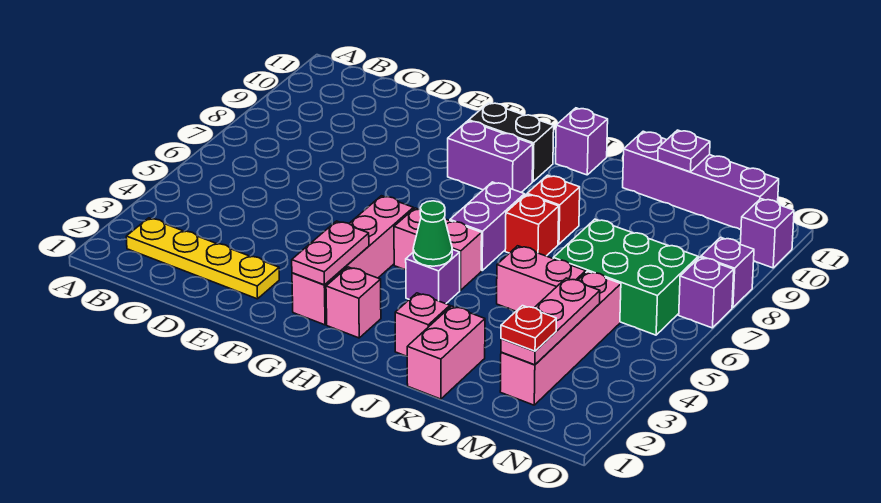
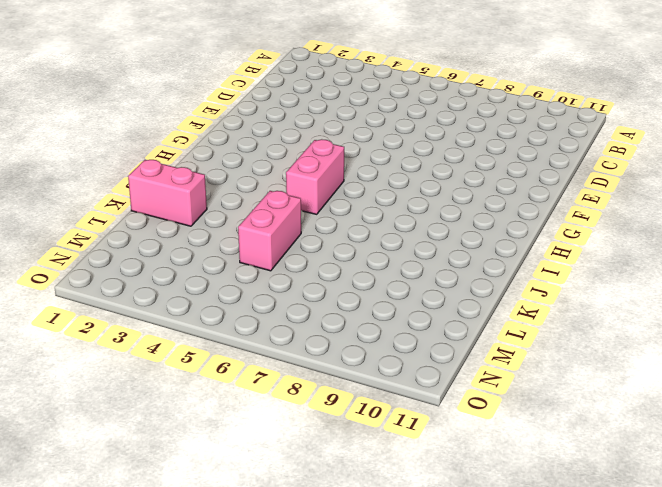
none -> yellow plate B2:E2 level 1
none -> pink brick G2:G5 level 1
none -> purple brick G9:H9 level 1

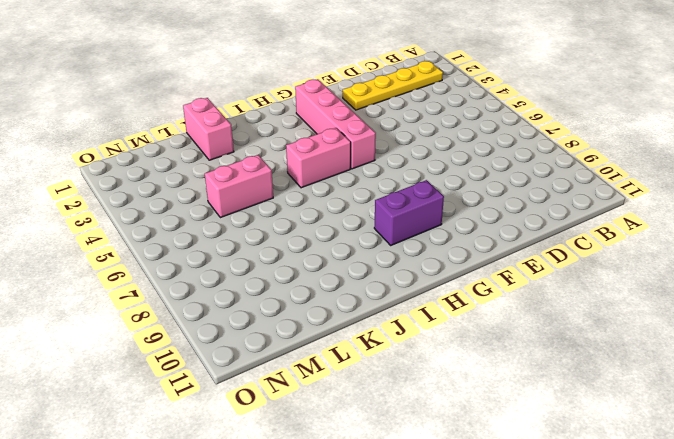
none -> black brick G10:H10 level 1
none -> pink brick H2 level 1
none -> purple brick I4 level 1

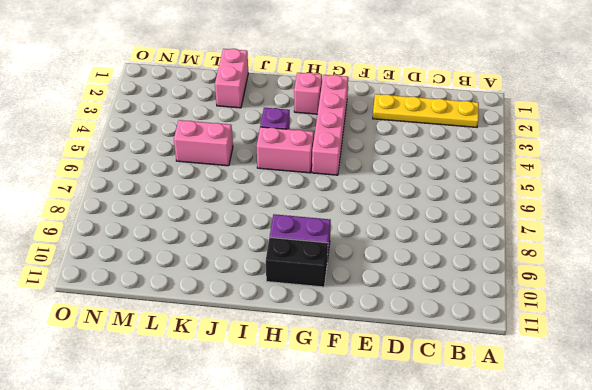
none -> purple brick I6:I7 level 1
none -> purple brick I11 level 1
none -> pink brick J2 level 1

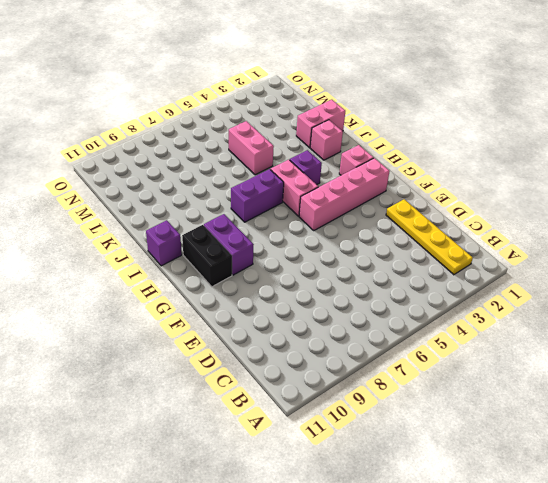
none -> red brick J7 level 1
none -> red brick J8 level 1
none -> purple brick K11:N11 level 1

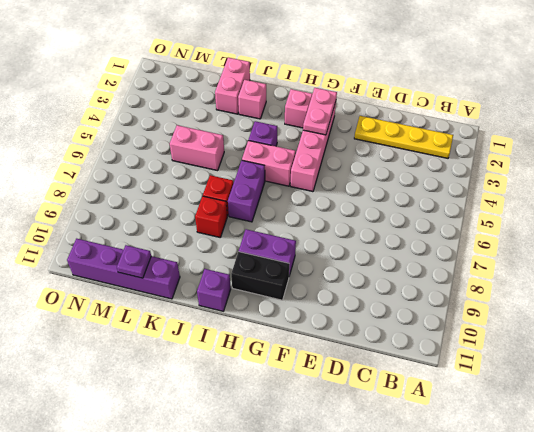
none -> green brick L6:N7 level 1
none -> pink brick M2:M5 level 1
none -> purple brick O7 level 1

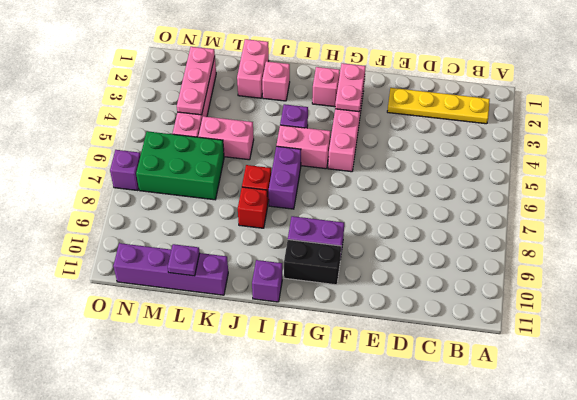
none -> purple brick O8 level 1
none -> purple brick O10 level 1
none -> green cone I4 level 2

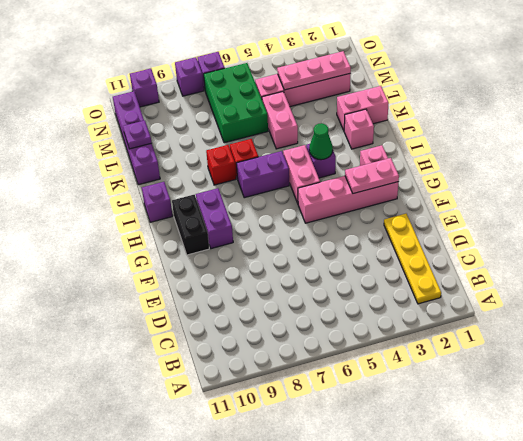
none -> red plate M2 level 3

